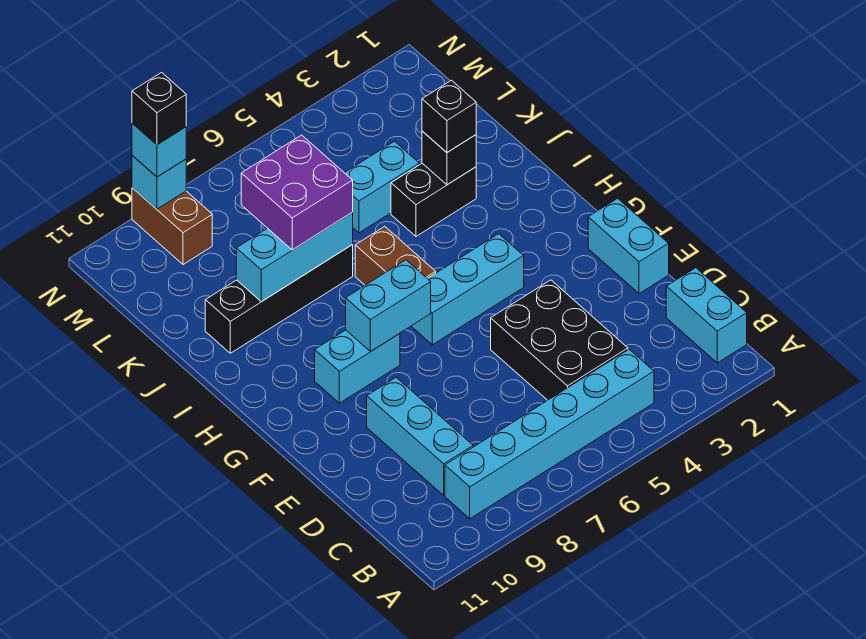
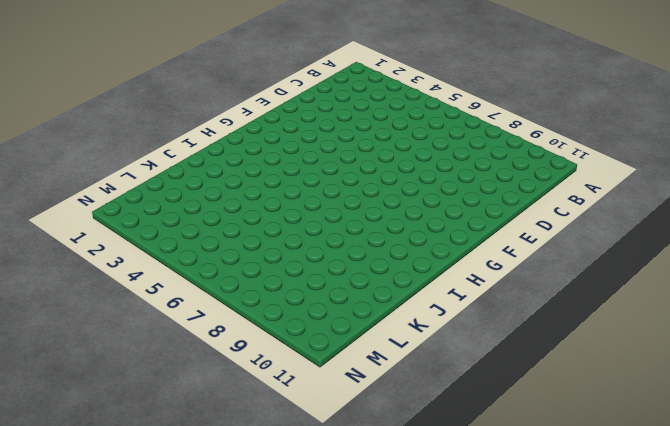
none -> cyan brick B1:C1 level 1
none -> cyan brick B4:B9 level 1
none -> black brick C4:E5 level 1

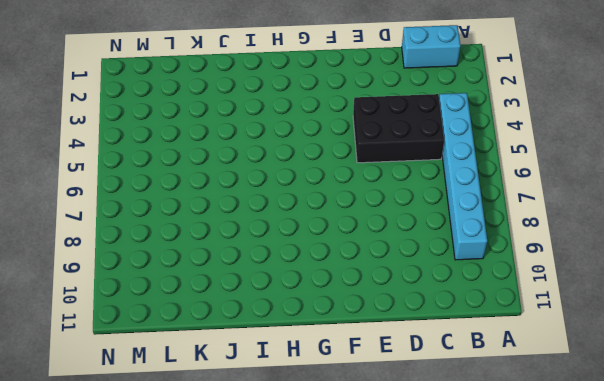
none -> cyan brick C9:E9 level 1
none -> cyan brick E1:F1 level 1
none -> cyan brick G4:G6 level 1

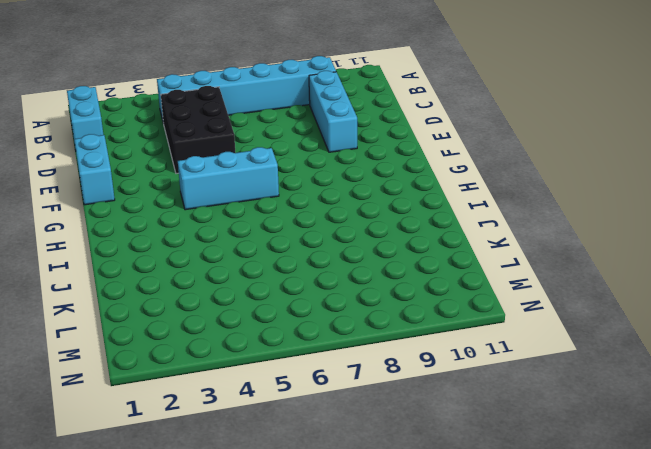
none -> cyan brick G8:G9 level 1
none -> brown brick H6:I6 level 1
none -> black brick J3:J4 level 1

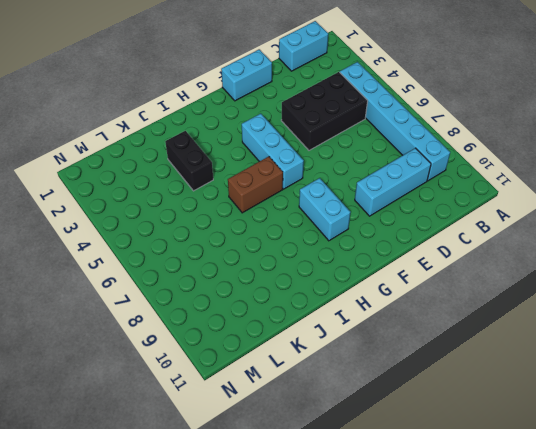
none -> black brick J7:J10 level 1
none -> cyan brick K4:K5 level 1
none -> brown brick M9:N9 level 1

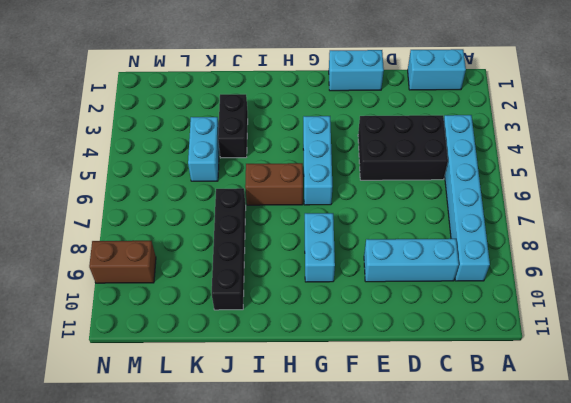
none -> cyan brick G7:G8 level 2
none -> black brick J3 level 2
none -> cyan brick J7:J9 level 2

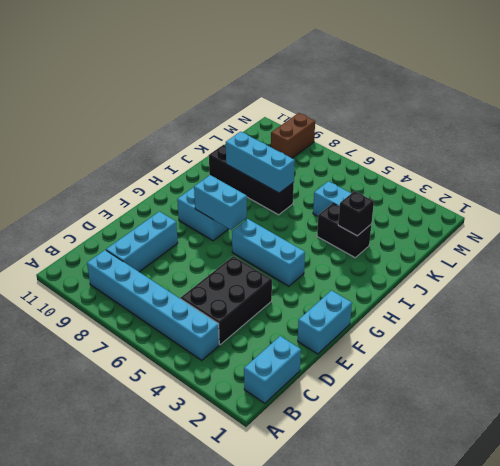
none -> brown brick H6:I6 level 1
none -> cyan brick N9 level 2
none -> black brick J3 level 3

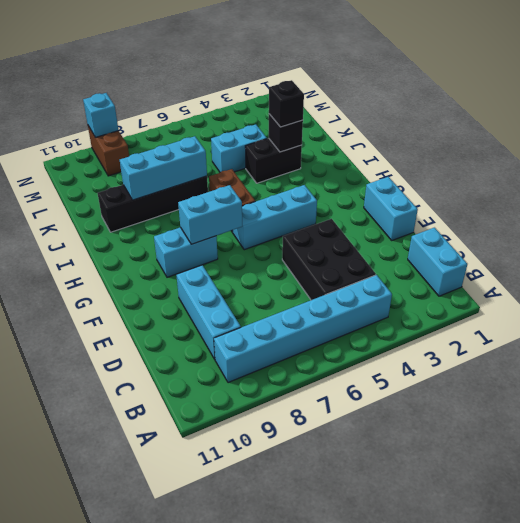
none -> purple brick J7:K8 level 3
none -> cyan brick N9 level 3
none -> black brick N9 level 4

